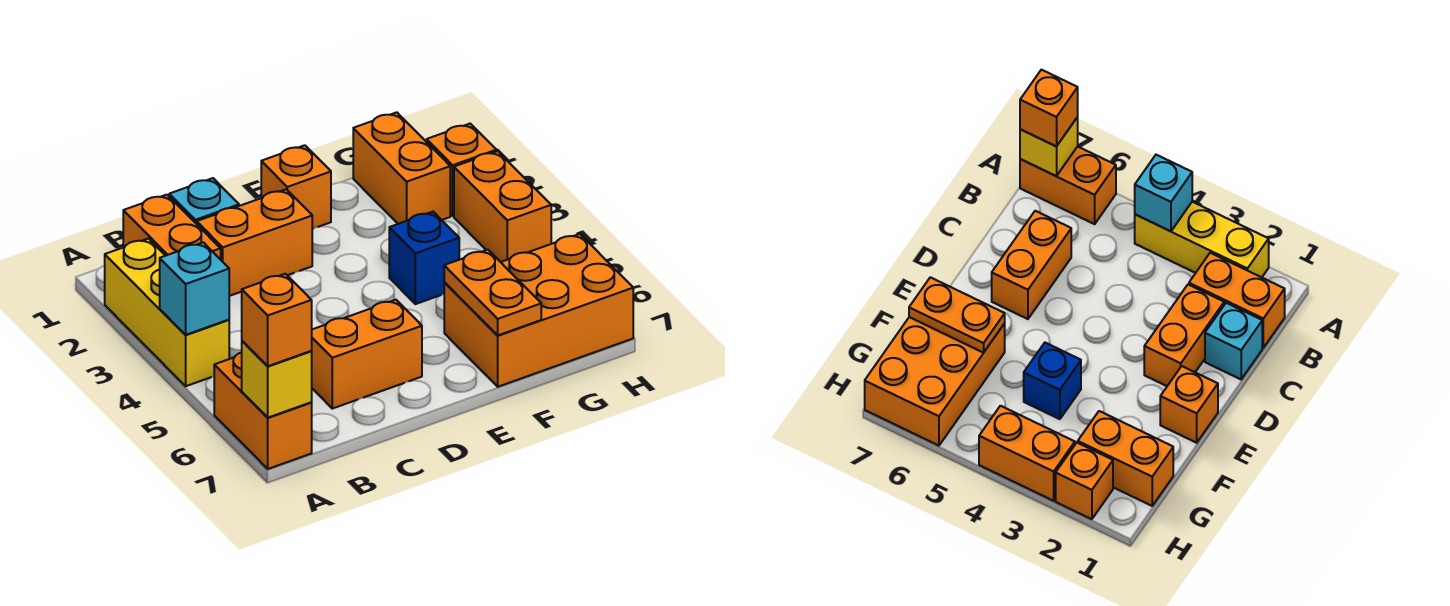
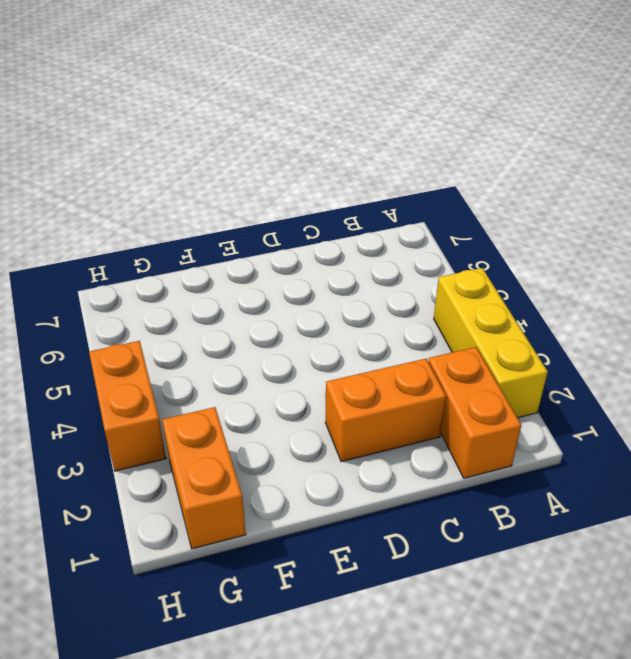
none -> orange brick A6:A7 level 1
none -> cyan brick C1 level 1
none -> orange brick C6:D6 level 1

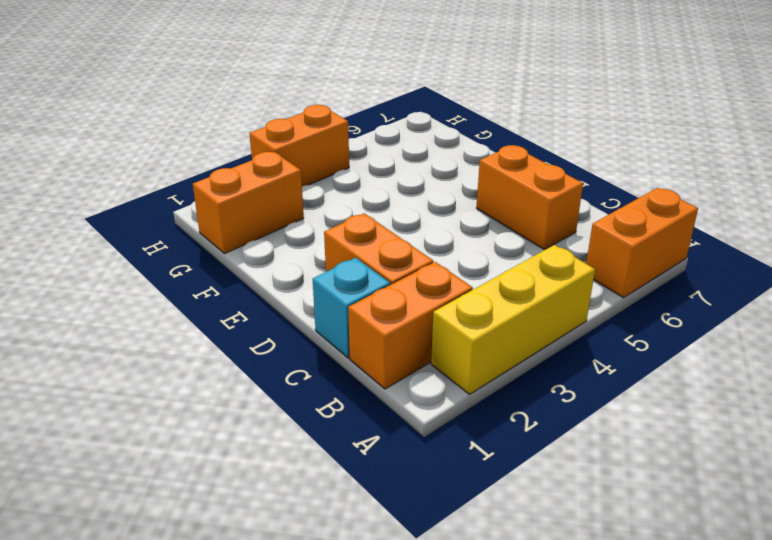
none -> orange brick E1 level 1
none -> blue brick F4 level 1
none -> orange brick F6:H7 level 1

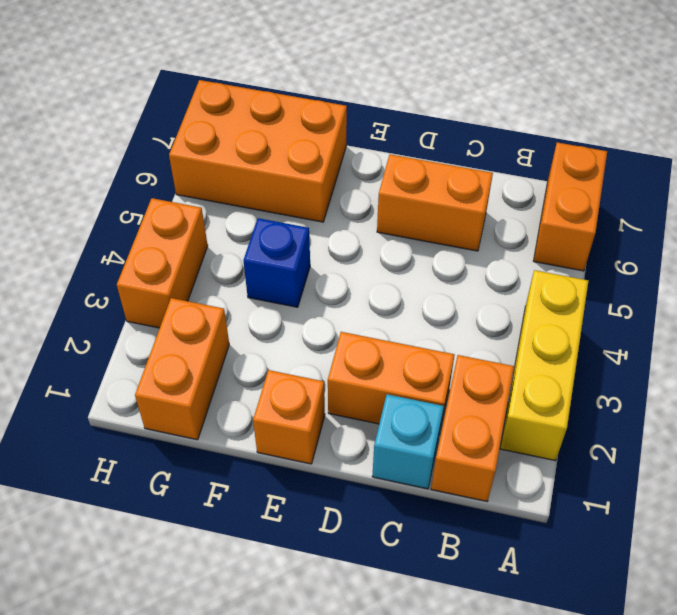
none -> orange brick H2 level 1
none -> cyan brick A4 level 2
none -> yellow brick A7 level 2

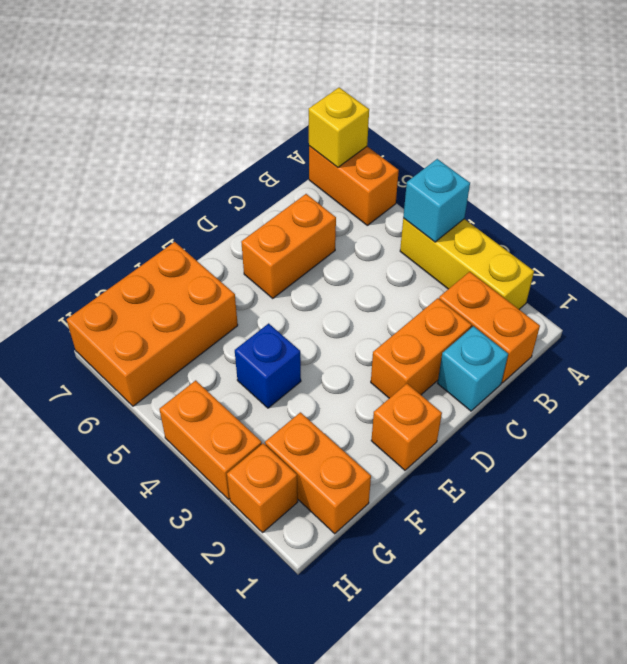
none -> orange plate F6:F7 level 2
none -> orange brick A7 level 3

